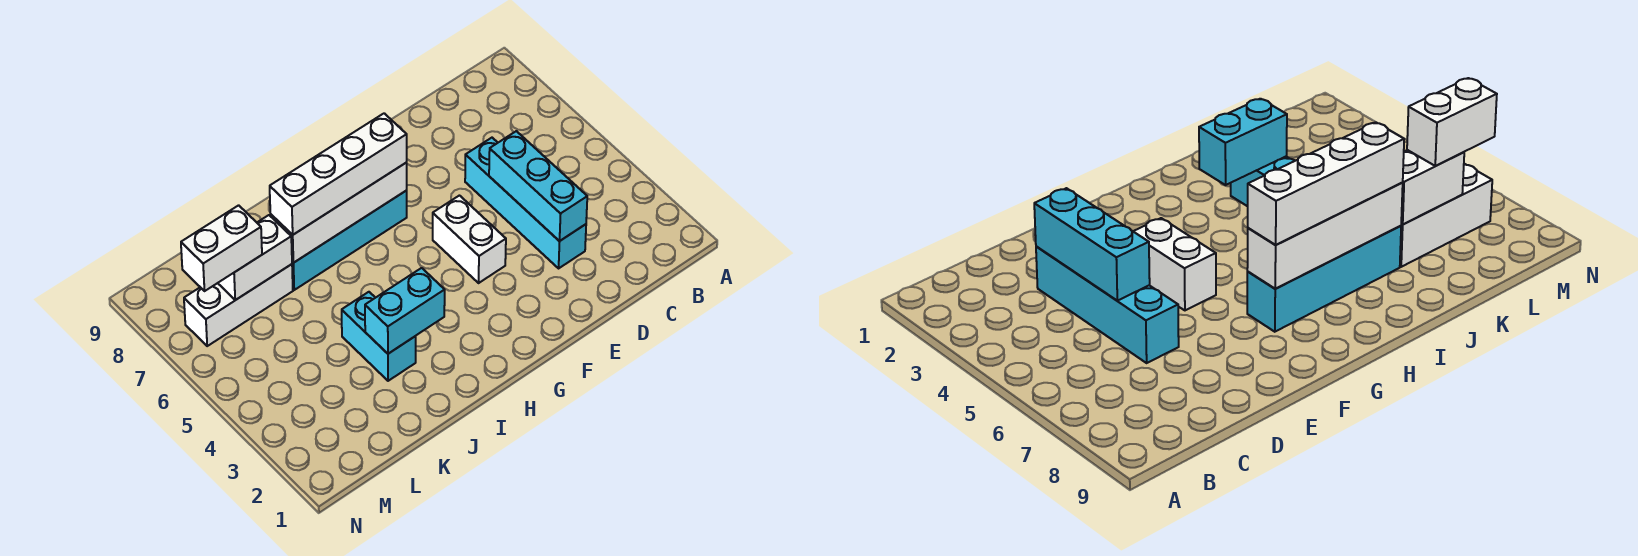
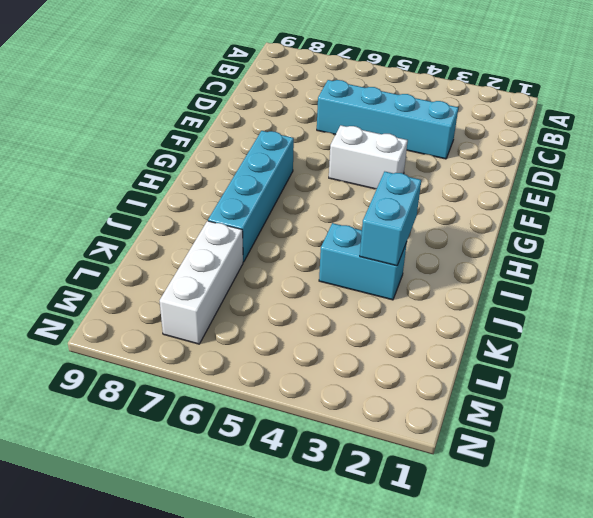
none -> cyan brick D3:D5 level 2
none -> white brick G7:J7 level 2

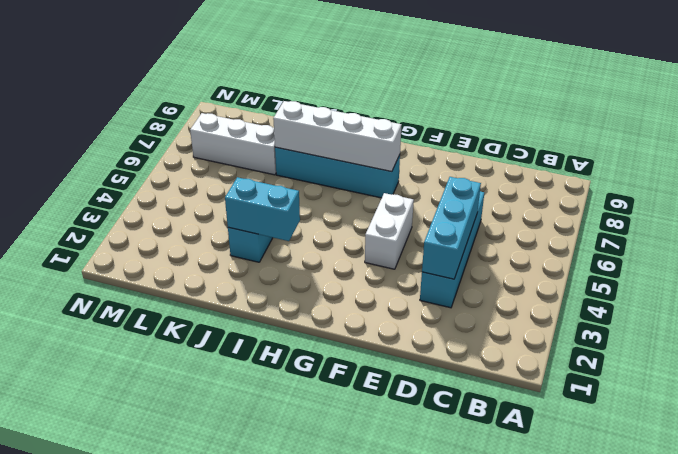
none -> white brick K7:L7 level 2
none -> white brick G7:J7 level 3

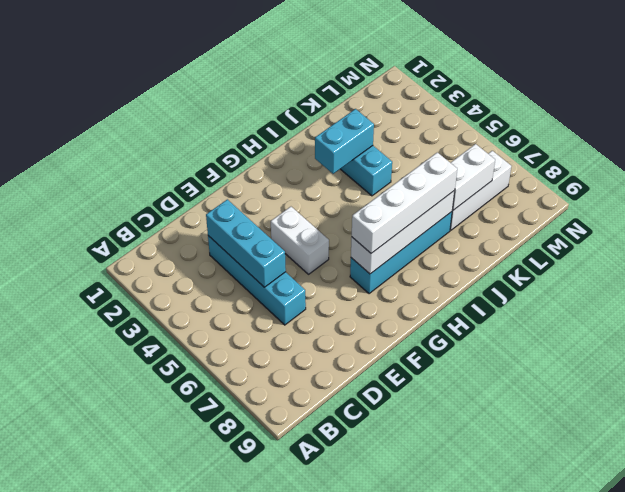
none -> white brick L7:M7 level 3

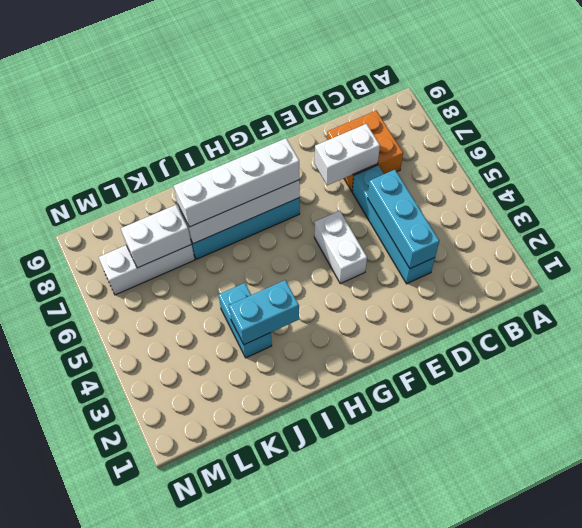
orange brick C7:D8 level 1 -> none
white brick D7:E7 level 2 -> white brick L7:M7 level 3

